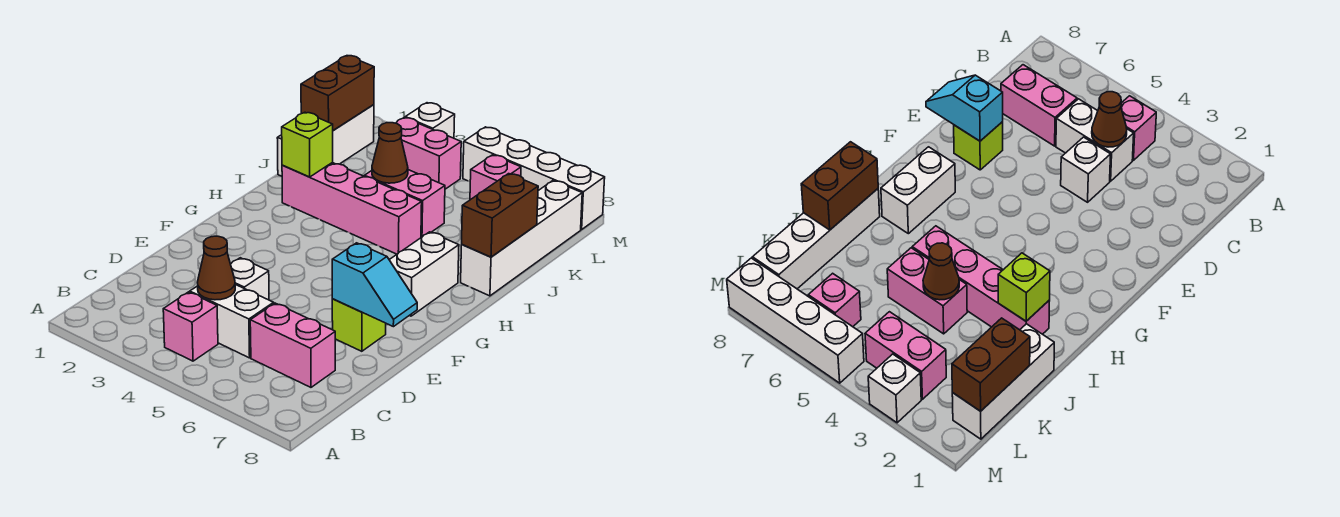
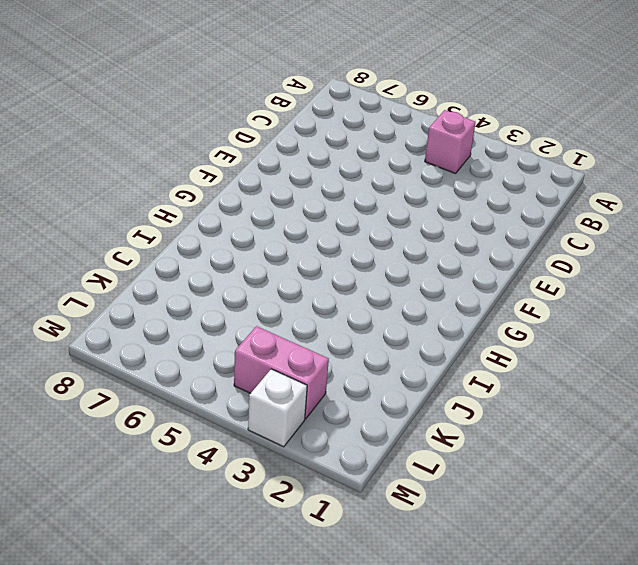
none -> white brick C4:C5 level 1
none -> pink brick C6:C7 level 1
none -> white brick D4 level 1

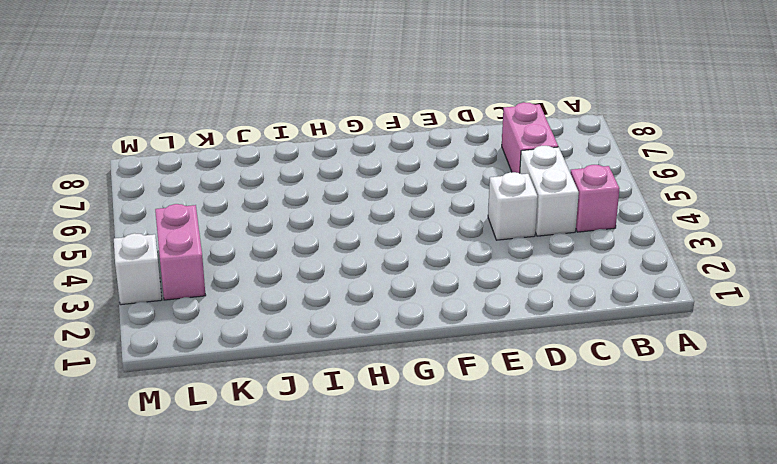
none -> lime brick E7 level 1
none -> white brick G7:H7 level 1
none -> pink brick I2:I5 level 1

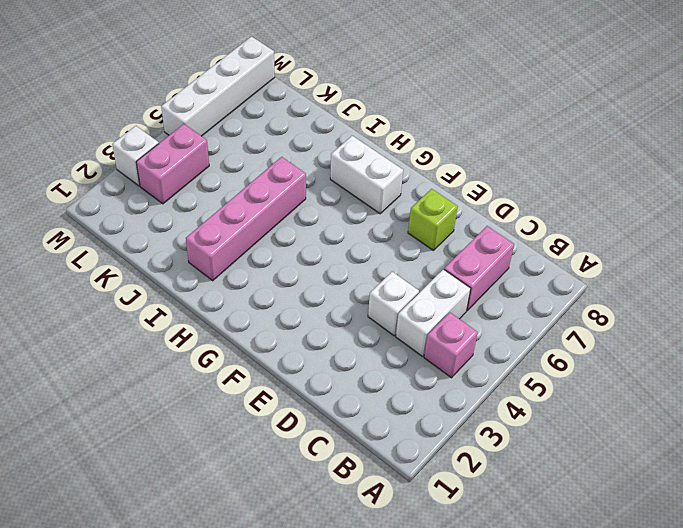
none -> white brick I8:L8 level 1
none -> white brick J1:L1 level 1
none -> pink brick J4:J5 level 1

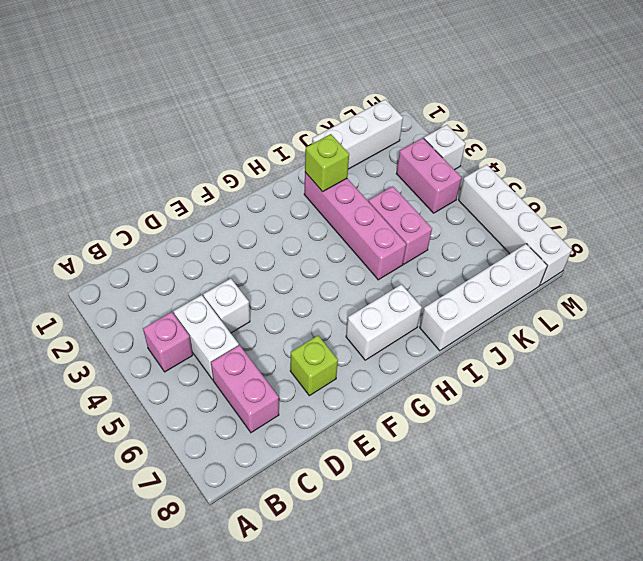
none -> pink brick L6 level 1
none -> brown cone C4 level 2
none -> cyan slope E7:E8 level 2 top 7

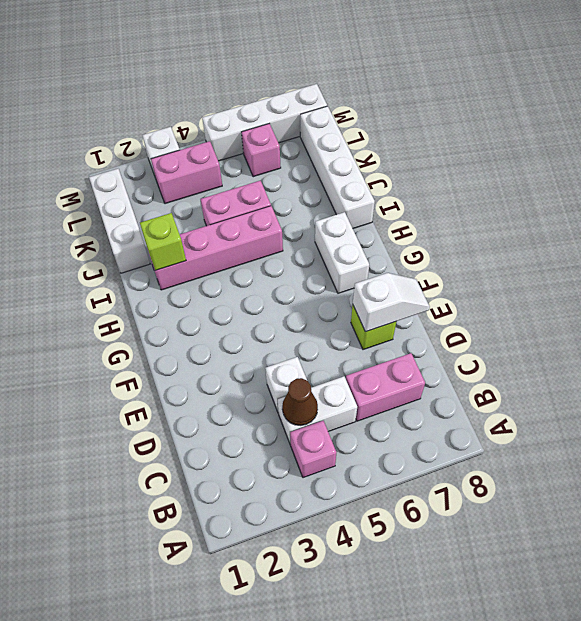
white slope E7:E8 level 2 top 7 -> cyan slope E7:E8 level 2 top 7
none -> brown brick I8:J8 level 2
none -> brown cone J4 level 2
none -> brown brick K1:L1 level 2

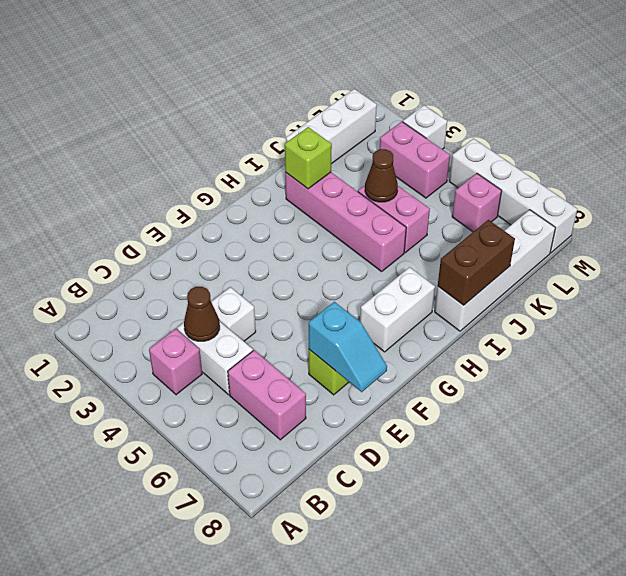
none -> brown brick K1:L1 level 2

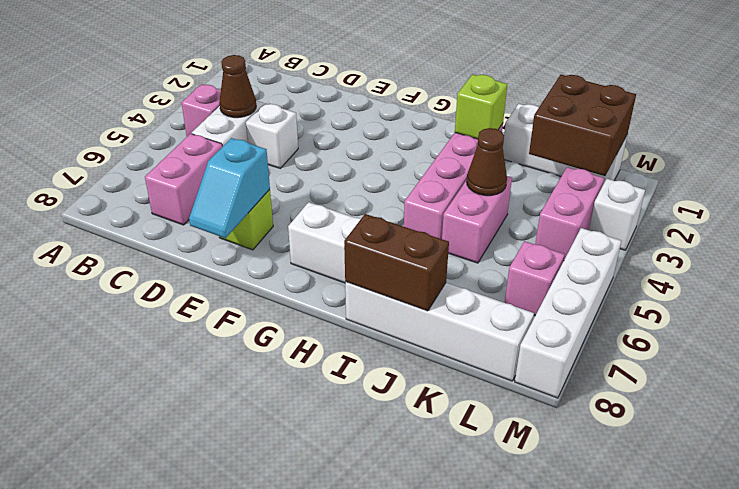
brown brick K1:L2 level 2 -> brown brick K1:L1 level 2

